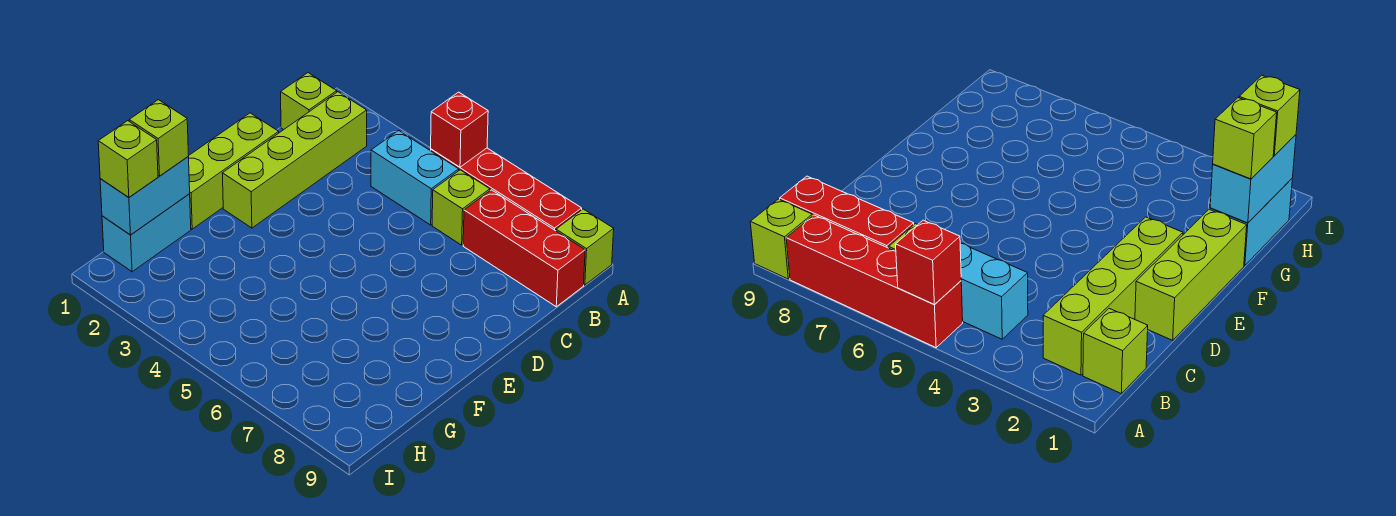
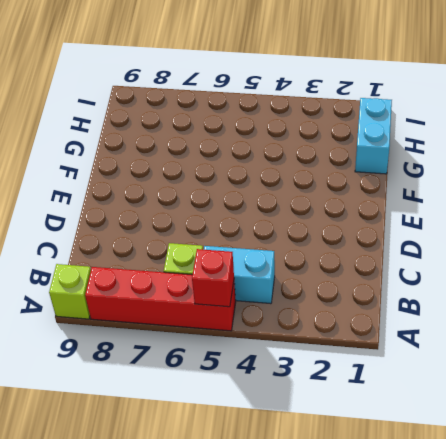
none -> lime brick B1 level 1
none -> lime brick B2:E2 level 1
none -> red brick B7:B9 level 1

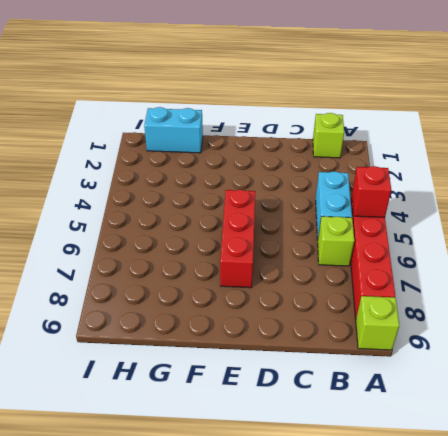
red brick E5:E7 level 1 -> red brick B7:B9 level 1
none -> lime brick B2:E2 level 1
none -> lime brick D1:F1 level 1
none -> cyan brick G1:H1 level 2

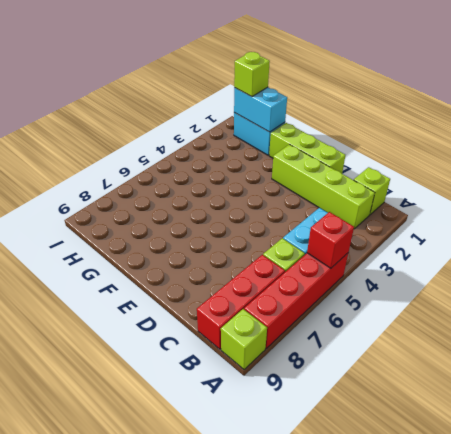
none -> lime brick G1 level 3

